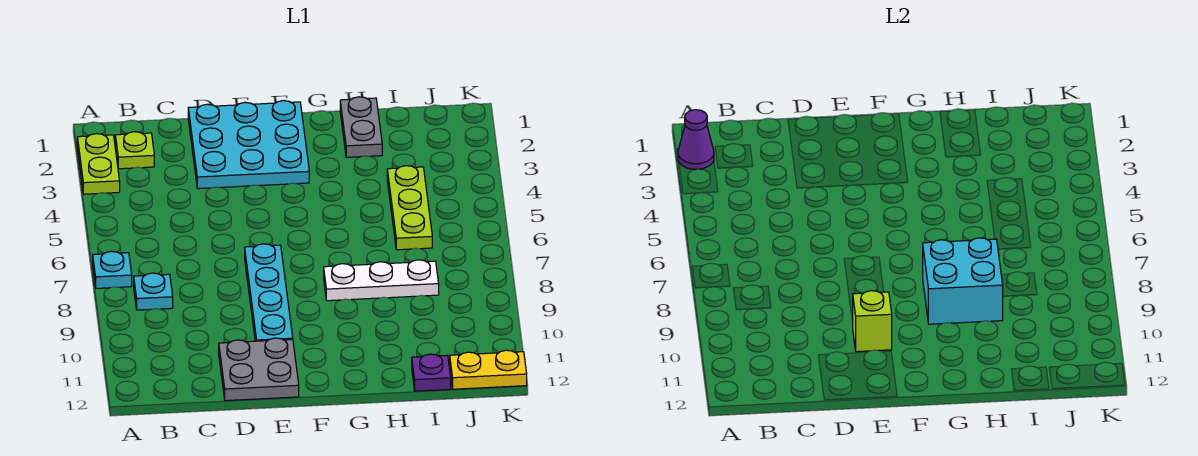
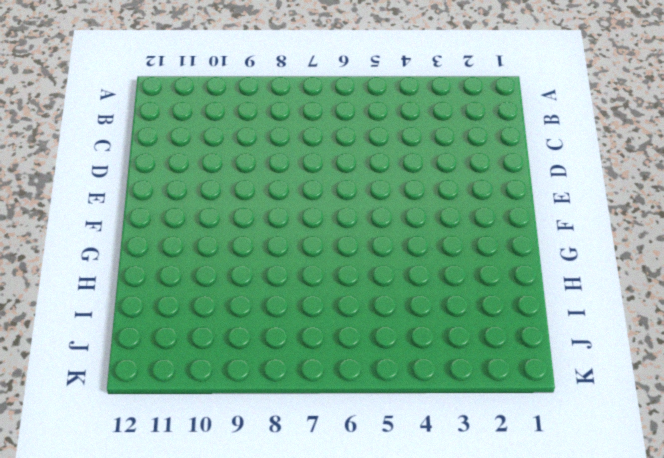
none -> lime plate A2:A3 level 1
none -> cyan plate A7 level 1
none -> lime plate B2 level 1

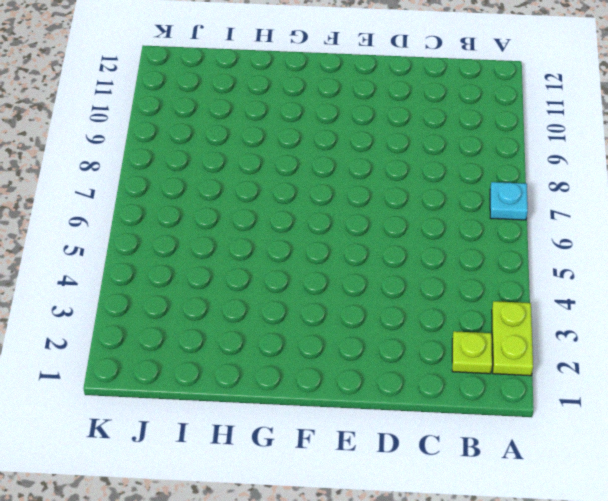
none -> cyan plate B8 level 1
none -> cyan plate D1:F3 level 1
none -> grey plate D11:E12 level 1

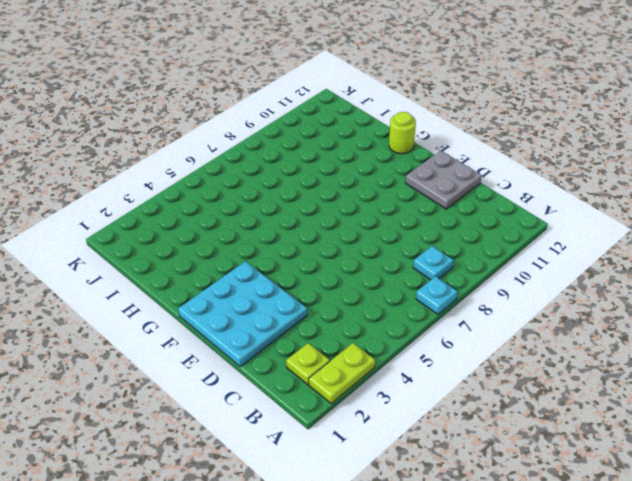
lime round brick G12 level 1 -> none
none -> cyan plate E7:E10 level 1
none -> white plate G8:I8 level 1
none -> grey plate H1:H2 level 1

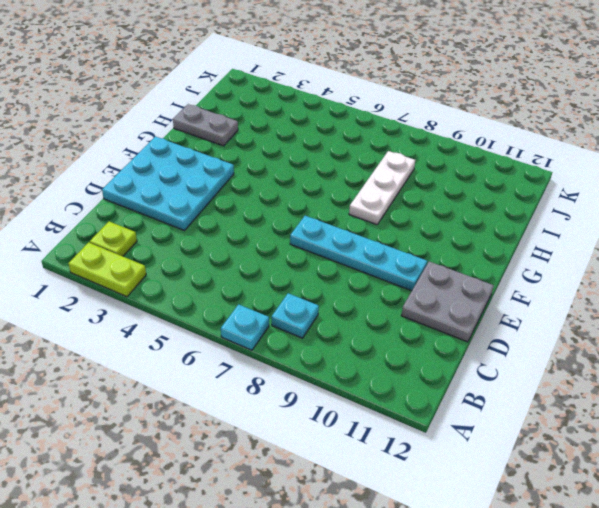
none -> lime plate I4:I6 level 1
none -> purple plate I12 level 1
none -> yellow plate J12:K12 level 1

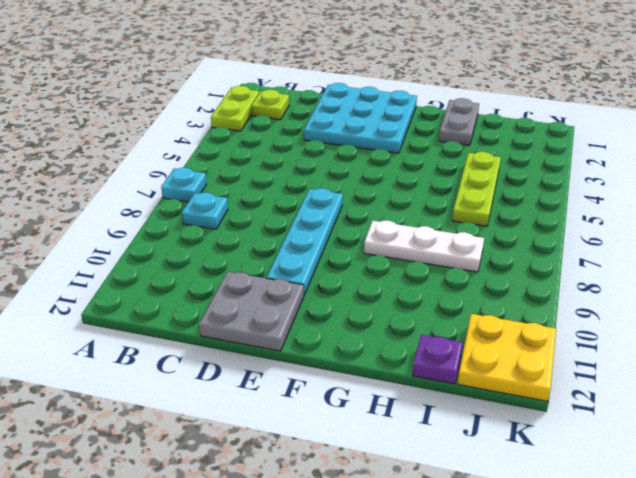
yellow plate J11:K12 level 1 -> yellow plate J12:K12 level 1
none -> purple cone A2 level 2
none -> lime brick E10 level 2
none -> cyan brick G8:H9 level 2

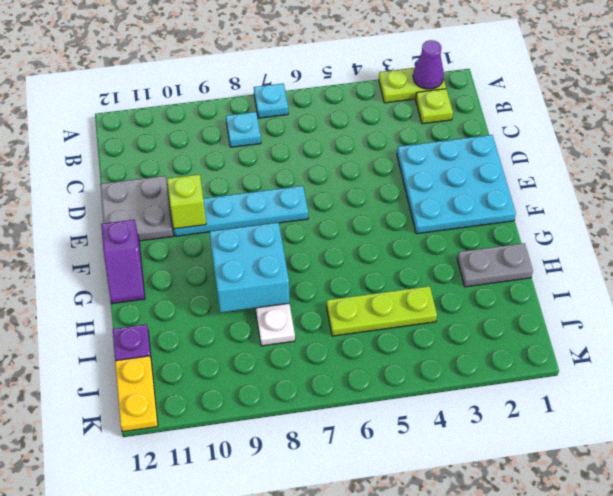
purple slope F12:G12 level 1 top F -> none

